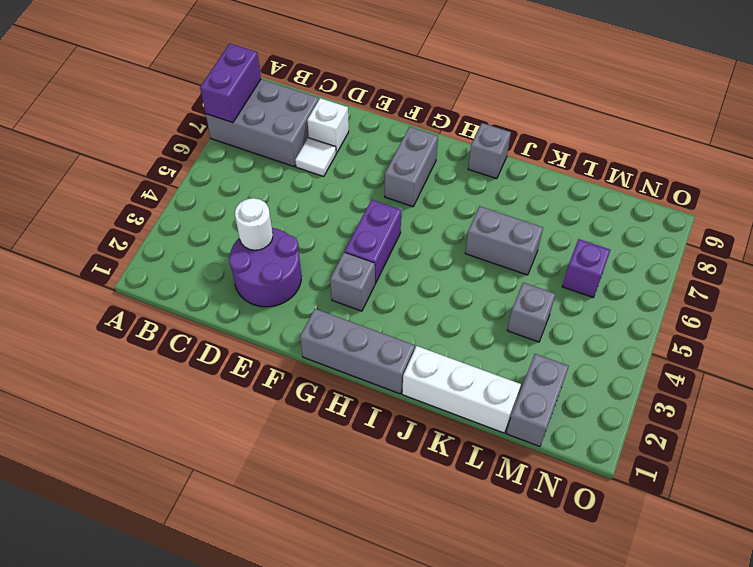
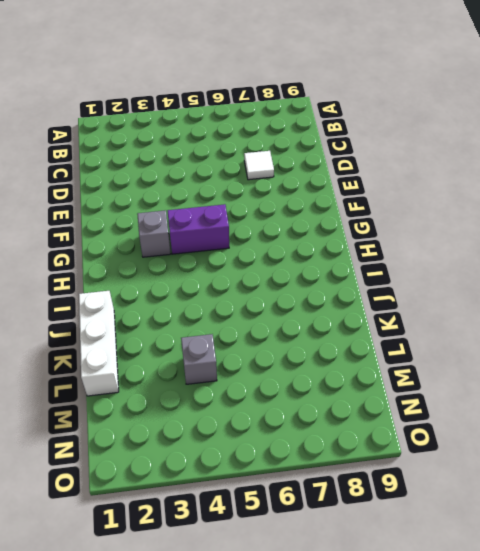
none -> grey brick A7:C8 level 1
none -> purple round brick D2:E3 level 1
none -> white brick D8 level 1

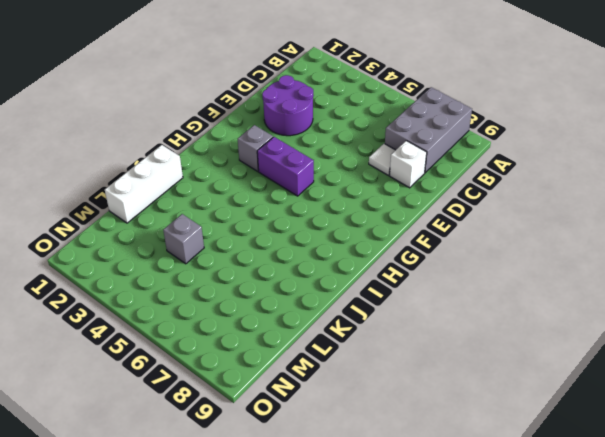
none -> grey brick G1:I1 level 1
none -> grey brick G7:G8 level 1
none -> grey brick I9 level 1

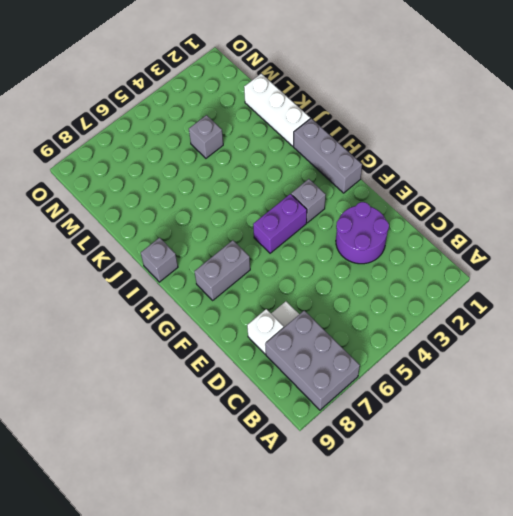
none -> grey brick J6:K6 level 1
none -> grey brick M1:M2 level 1
none -> purple brick M6 level 1

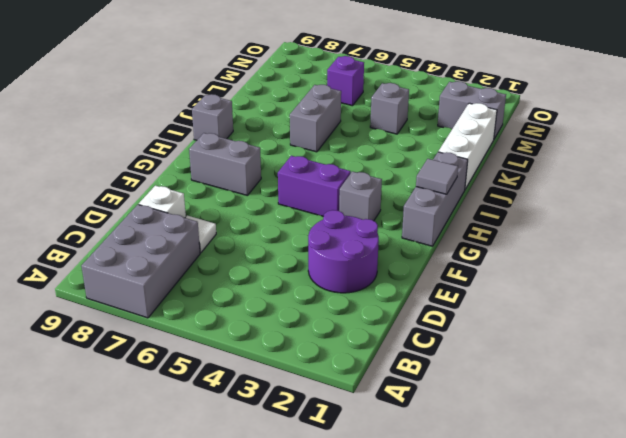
grey tile H1 level 2 -> none
none -> purple brick A7:A8 level 2
none -> white round brick D3 level 2

